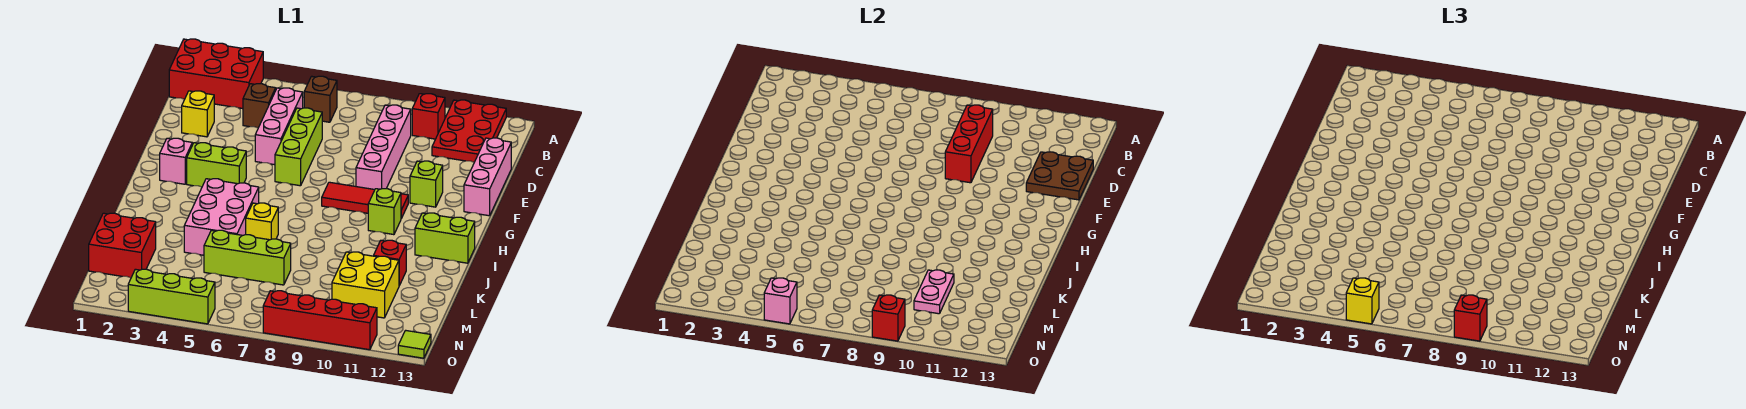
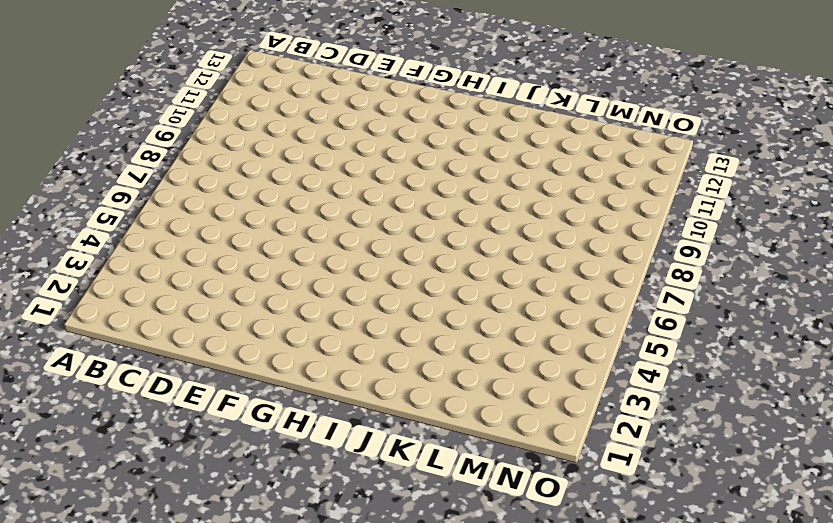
none -> red brick A1:B3 level 1
none -> red plate A11:C12 level 1
none -> brown brick B6 level 1
none -> red brick B10 level 1

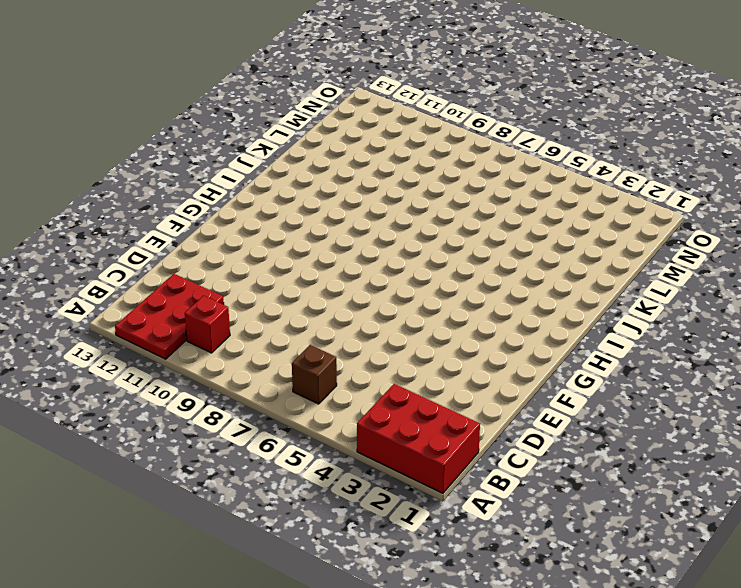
none -> brown brick C4 level 1
none -> pink brick C5:E5 level 1
none -> pink brick C9:F9 level 1
none -> yellow brick D2 level 1

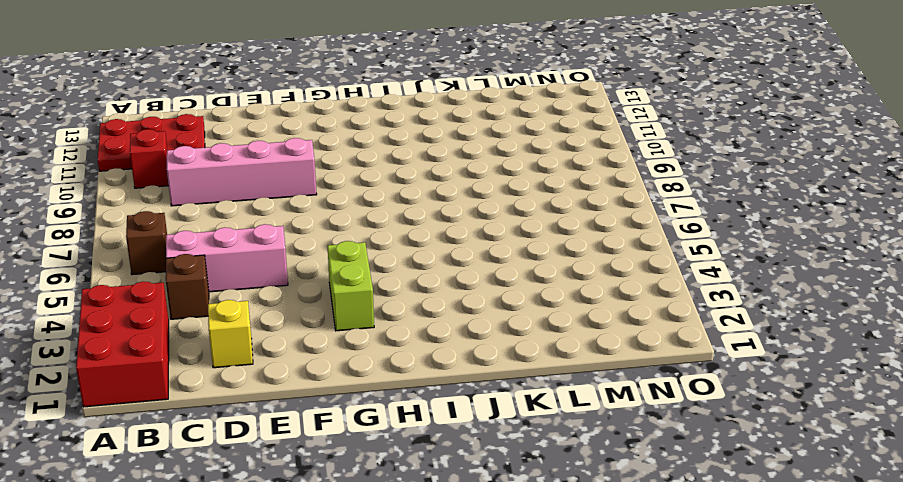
none -> lime brick D6:F6 level 1
none -> pink brick D13:F13 level 1
none -> lime brick F11 level 1
none -> pink brick G2 level 1

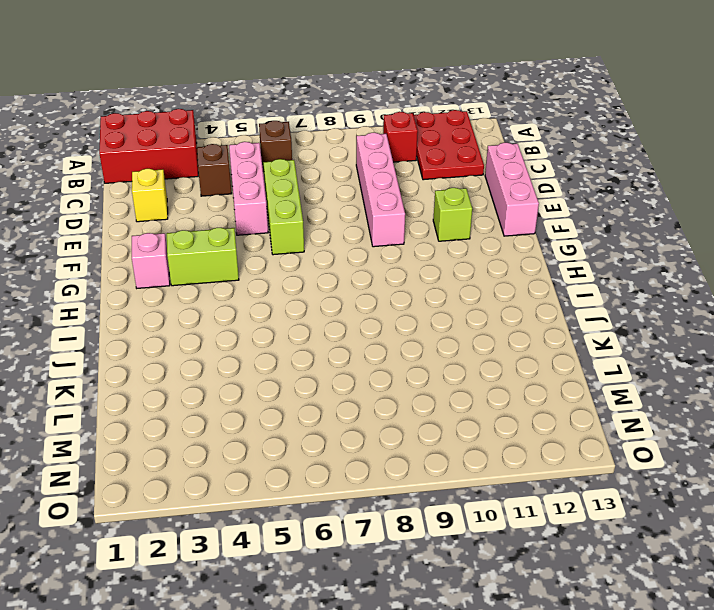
none -> red tile G8:G10 level 1
none -> lime brick H10 level 1
none -> pink brick I4:K5 level 1
none -> lime brick I12:I13 level 1

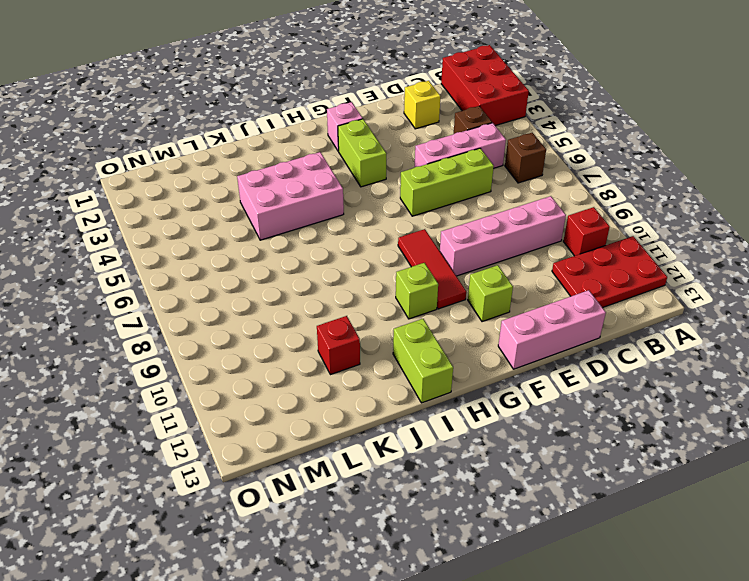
none -> yellow brick J6 level 1
none -> red brick L1:M2 level 1
none -> lime brick L5:L7 level 1
none -> yellow brick L10:M11 level 1

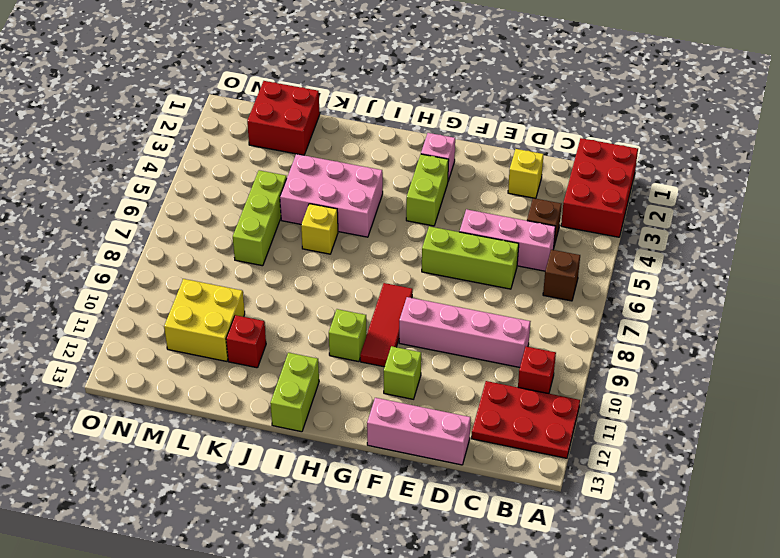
none -> lime brick O3:O5 level 1
none -> red brick O8:O11 level 1
none -> lime tile O13 level 1
none -> red brick C9:E9 level 2

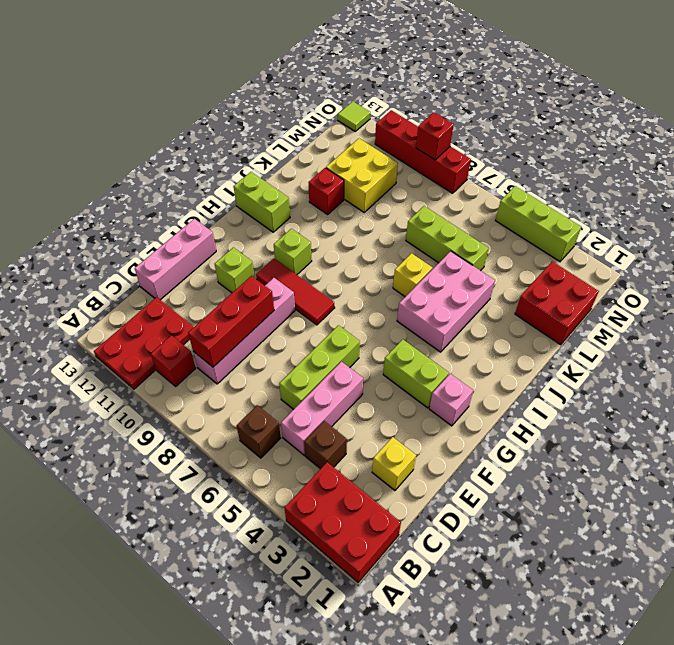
none -> brown plate D12:E13 level 2
none -> pink plate L10:M10 level 2
none -> pink brick O5 level 2
none -> yellow brick O5 level 3

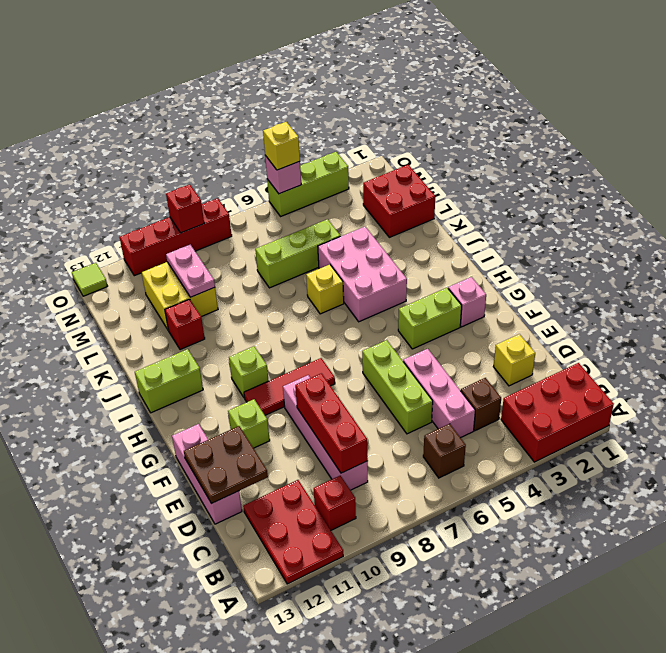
none -> red brick O9 level 3

